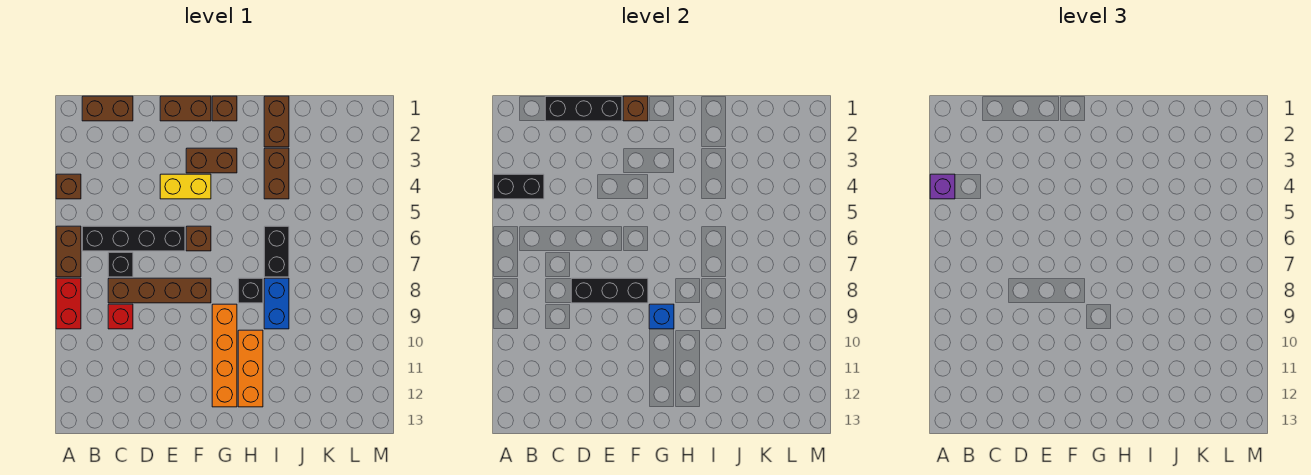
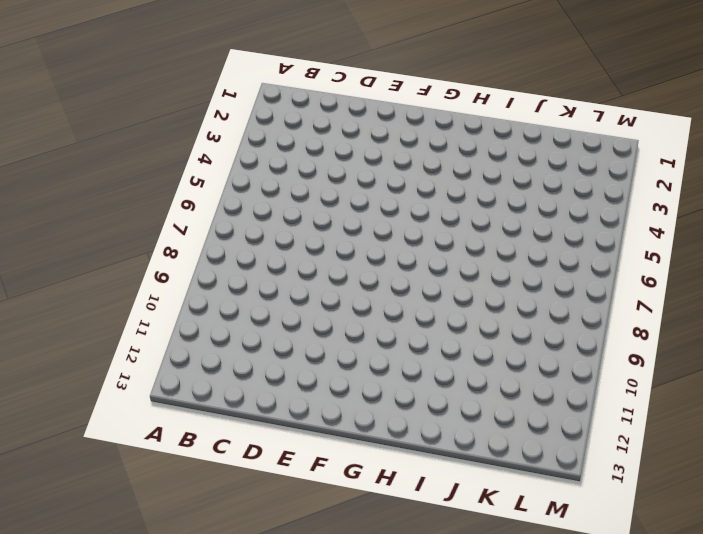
none -> brown brick A4 level 1
none -> brown brick A6:A7 level 1
none -> red brick A8:A9 level 1

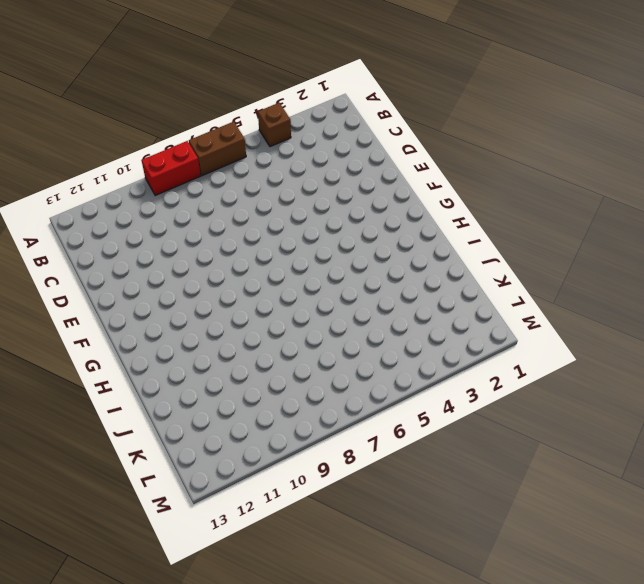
none -> brown brick B1:C1 level 1
none -> black brick B6:E6 level 1
none -> black brick C7 level 1

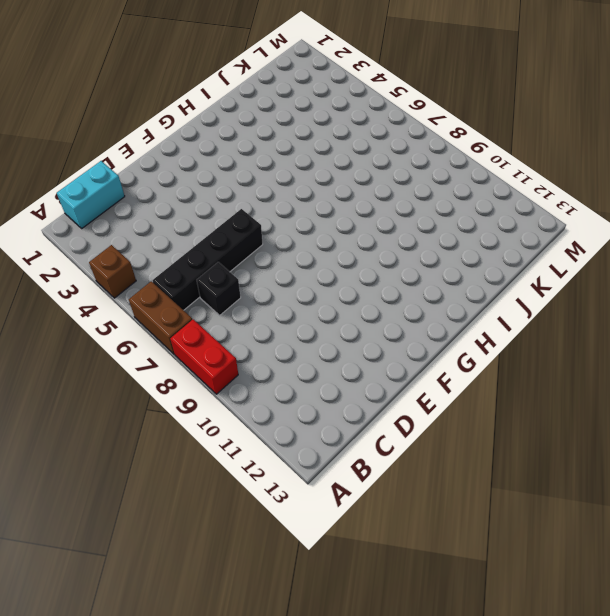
cyan brick B1:C1 level 1 -> brown brick B1:C1 level 1
none -> brown brick C8:F8 level 1
none -> red brick C9 level 1
none -> brown brick E1:F1 level 1

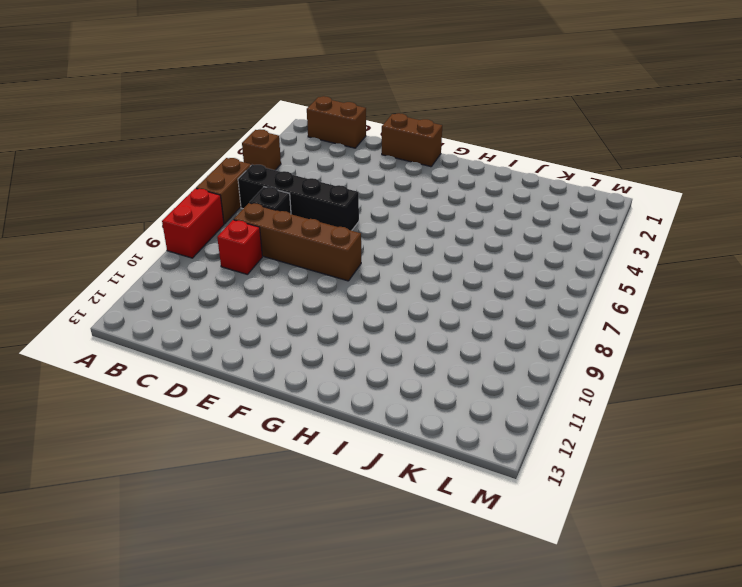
none -> yellow brick E4:F4 level 1
none -> brown brick F3:G3 level 1
none -> brown brick F6 level 1

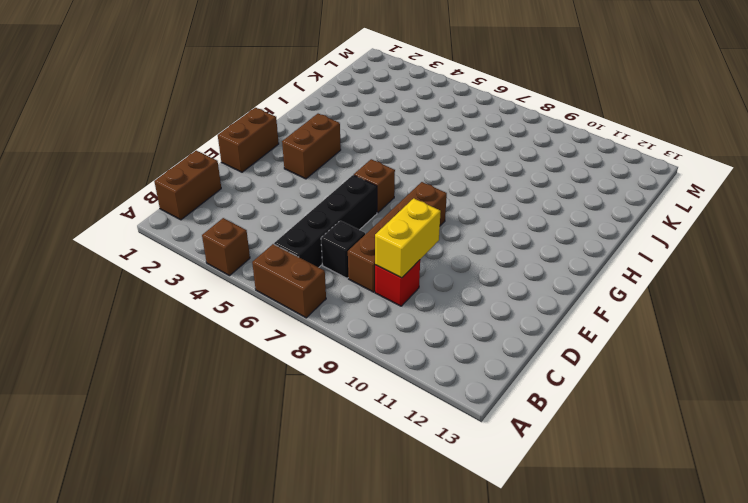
yellow brick C9:D9 level 2 -> yellow brick E4:F4 level 1
none -> red brick A8:A9 level 1
none -> brown brick G1 level 1
none -> orange brick G9:G12 level 1

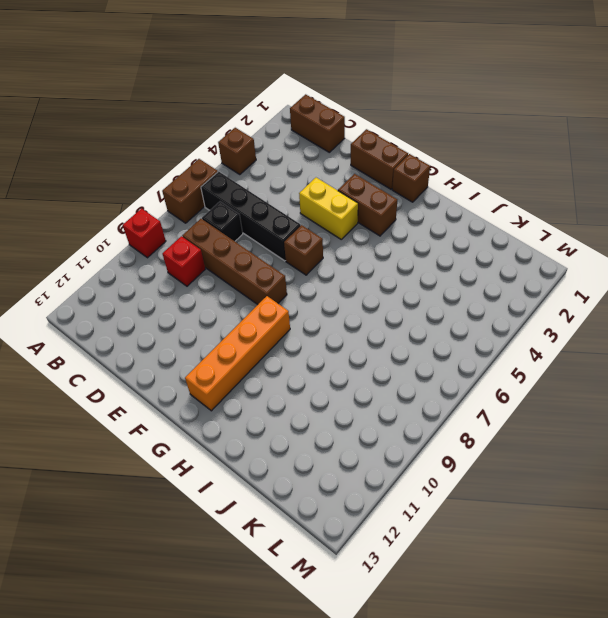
red brick A9 level 1 -> red brick A8:A9 level 1
none -> black brick H8 level 1
none -> orange brick H10:H12 level 1
none -> brown brick I1:I2 level 1

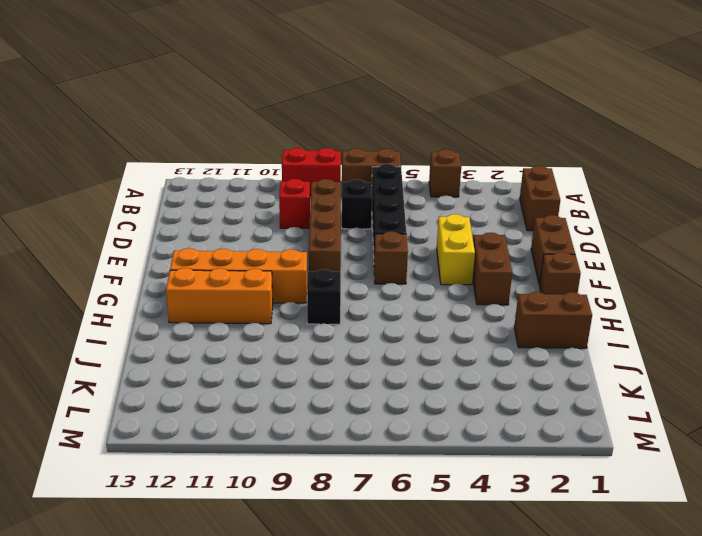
none -> brown brick I3:I4 level 1
none -> black brick I6:I7 level 1
none -> blue brick I8:I9 level 1

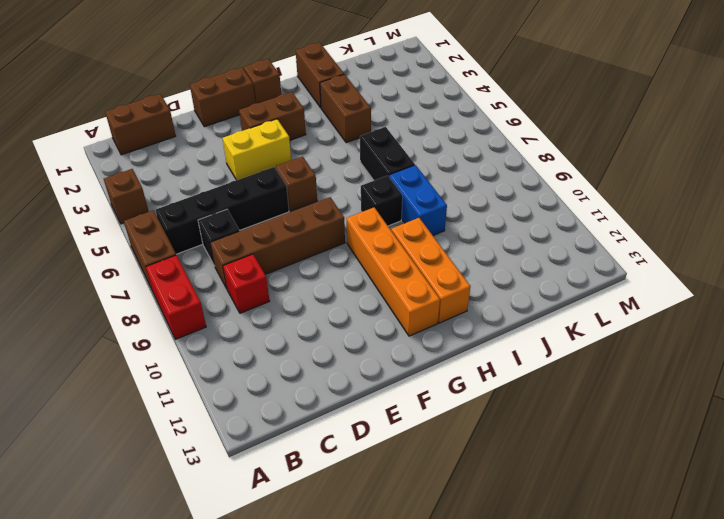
none -> black brick A4:B4 level 2
none -> black brick C1:E1 level 2
none -> black brick D8:F8 level 2

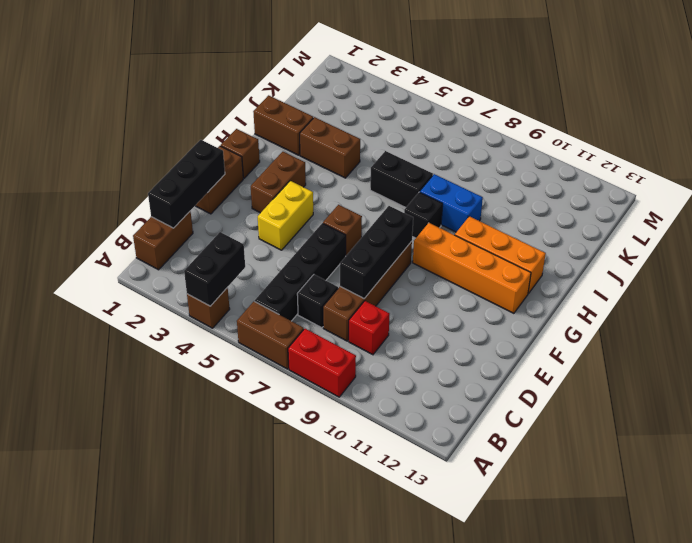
none -> brown brick F1 level 2
none -> blue brick G9 level 2
none -> purple brick A4 level 3

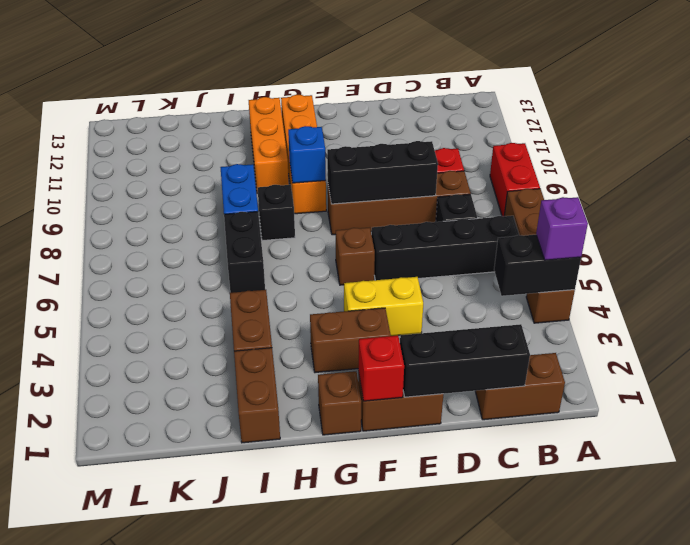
red brick F1 level 2 -> brown brick F1 level 2

